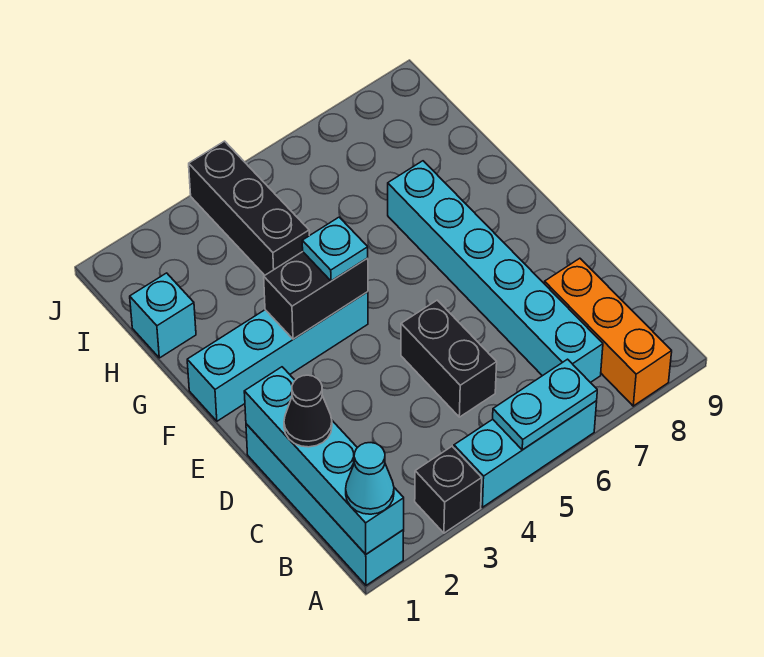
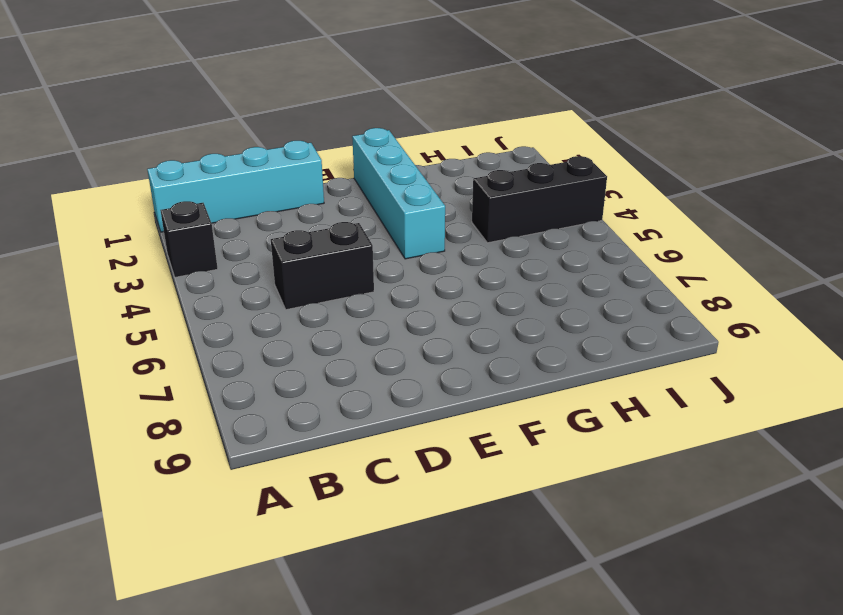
none -> cyan brick A4:A6 level 1
none -> orange brick A8:C8 level 1
none -> cyan brick B7:G7 level 1

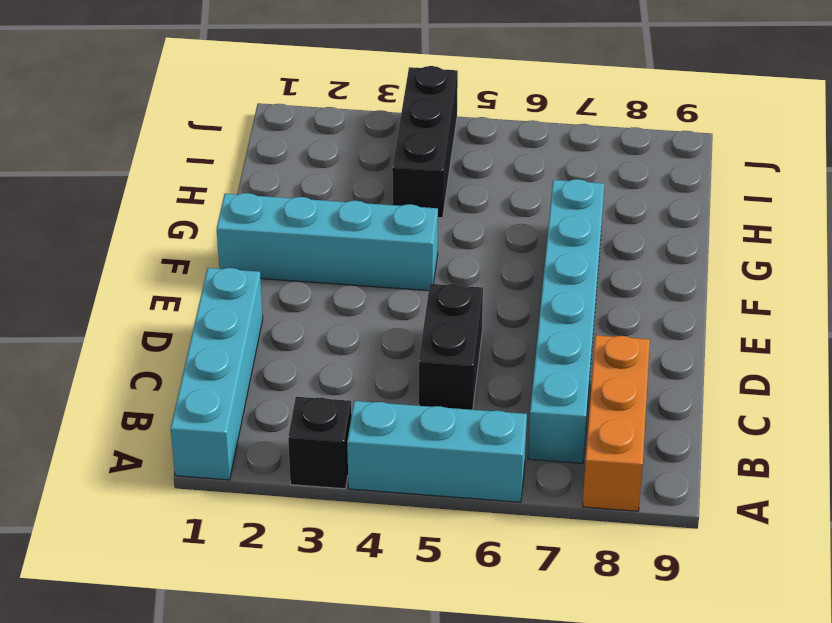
none -> cyan brick H1 level 1
none -> cyan brick A1:D1 level 2
none -> cyan plate A5:A6 level 2

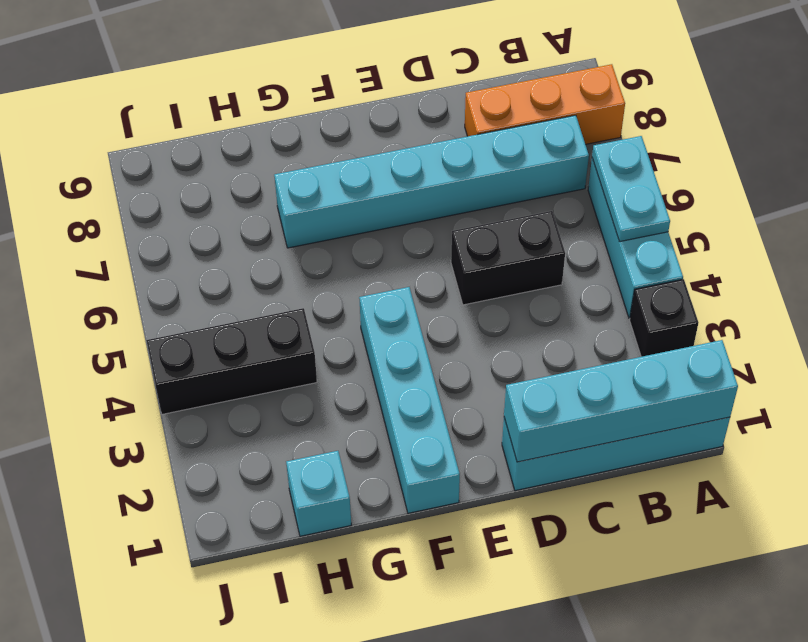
none -> black brick F3:F4 level 2
none -> cyan cone A1 level 3
none -> black cone C1 level 3

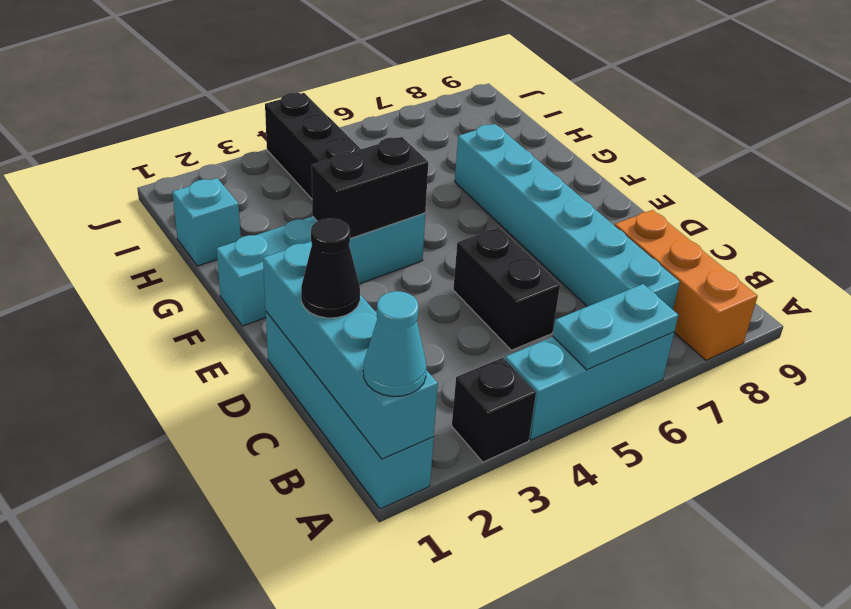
none -> cyan plate F4 level 3

